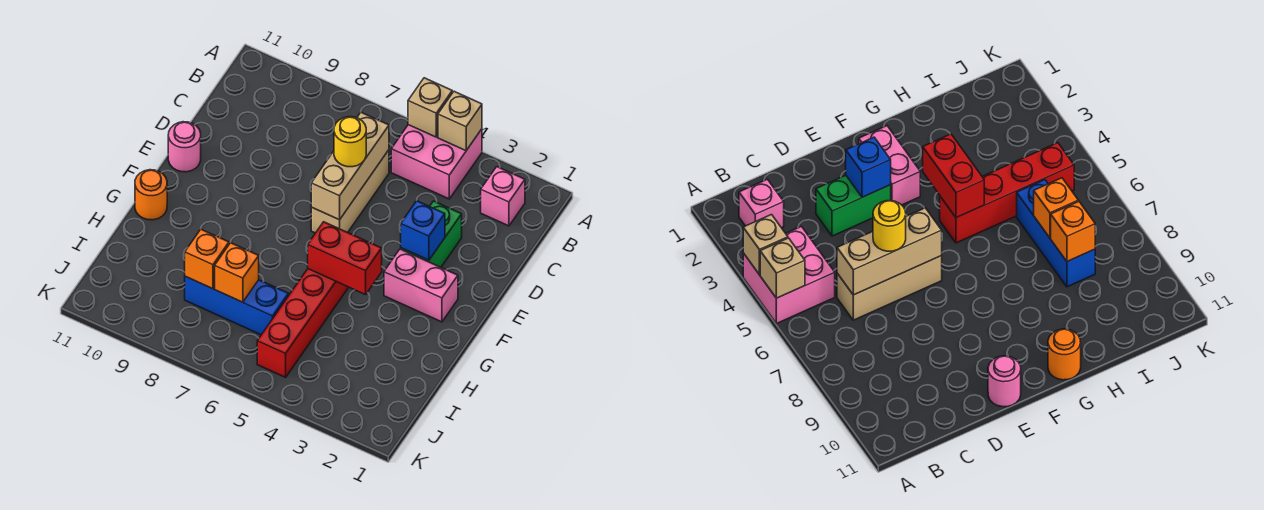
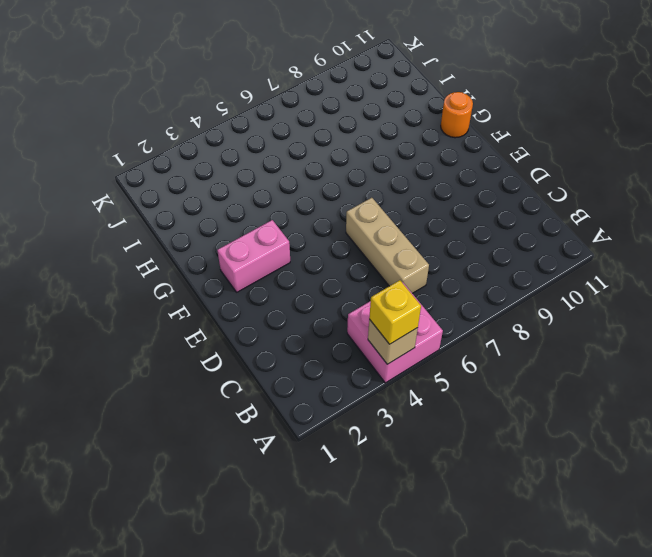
yellow brick A4 level 3 -> none
none -> pink brick B2 level 1
none -> green brick D3:E3 level 1
none -> pink round brick E11 level 1

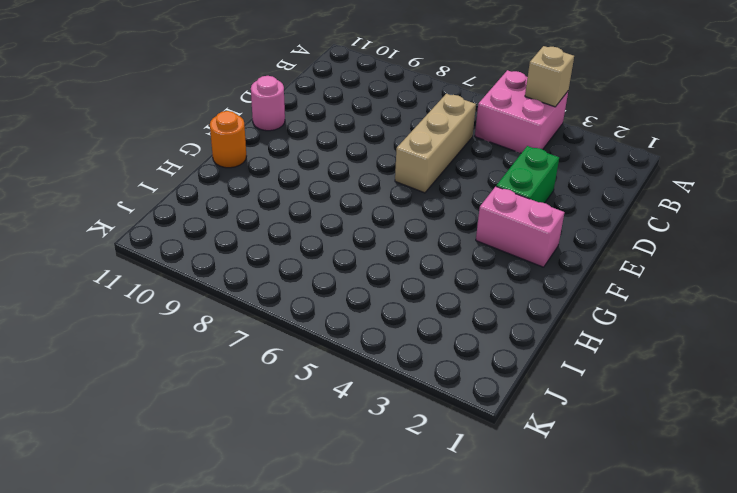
none -> pink brick B2 level 1
none -> red brick G5:J5 level 1
none -> blue brick I6:I8 level 1

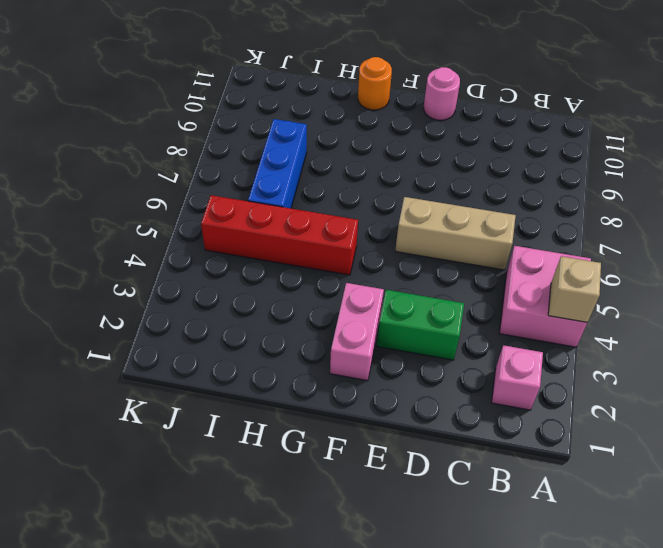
none -> tan brick A5 level 2
none -> tan brick C6:E6 level 2
none -> blue brick E3 level 2

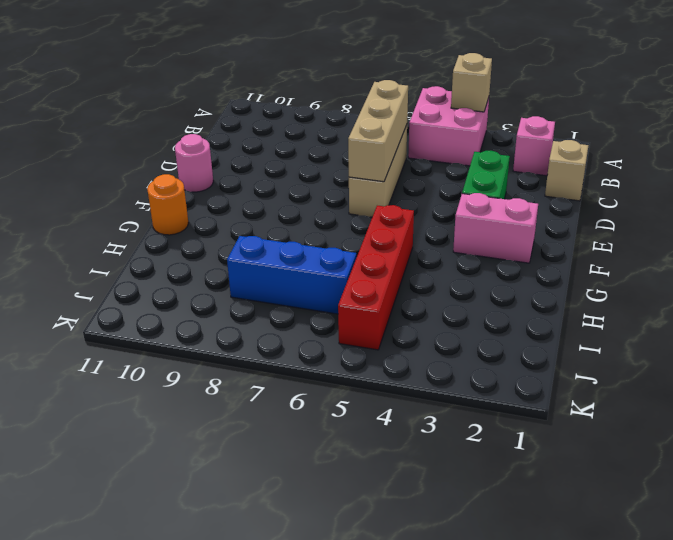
tan brick C1 level 1 -> tan brick A5 level 2
none -> blue brick E3 level 2
none -> red brick G4:G5 level 2
none -> orange brick I7 level 2

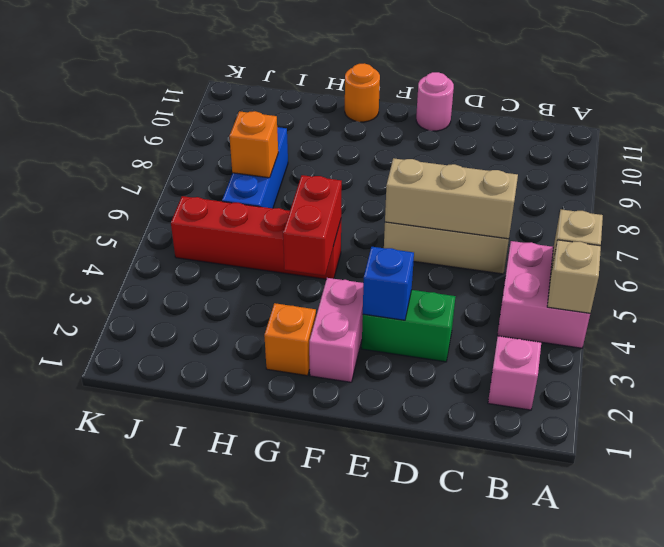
orange brick G2 level 1 -> orange brick I8 level 2
none -> yellow round brick D6 level 3

